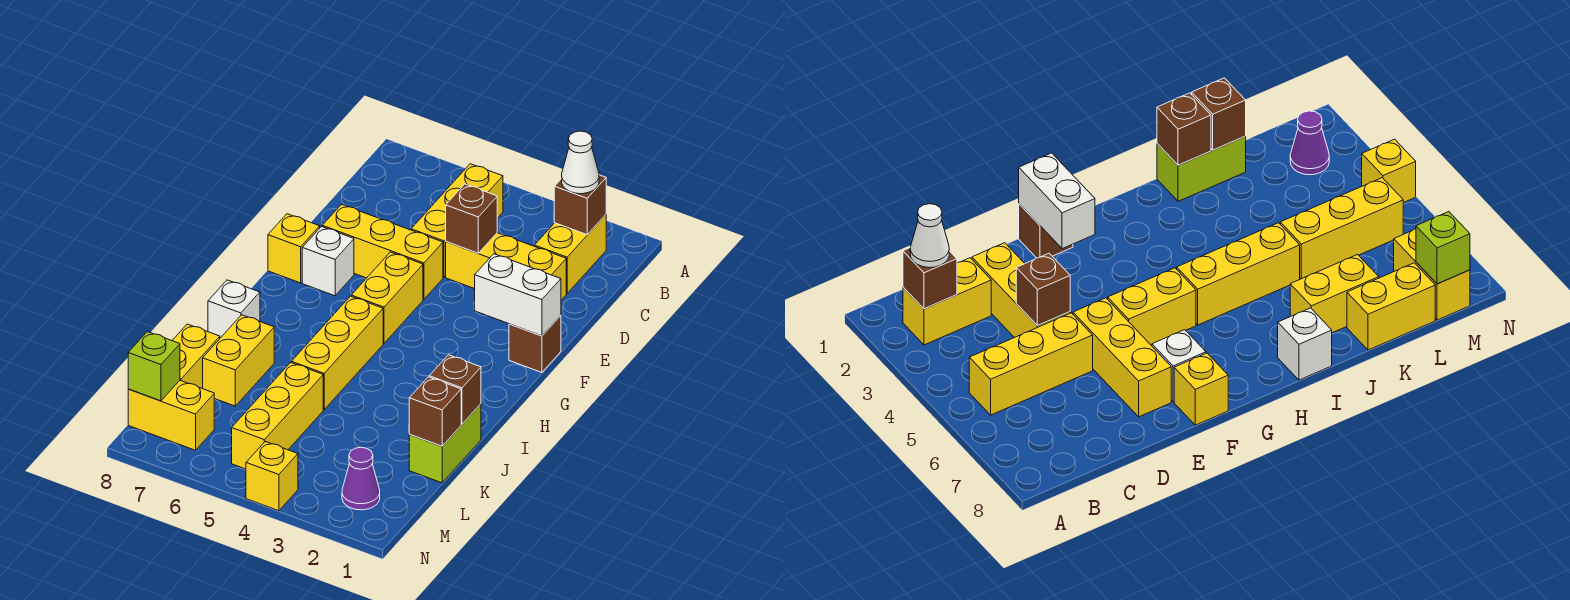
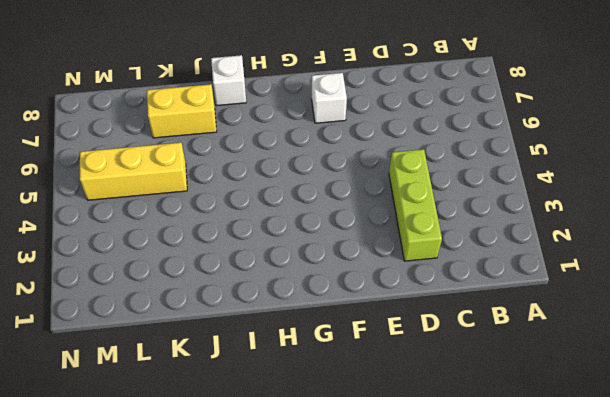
lime brick D2:D4 level 1 -> yellow brick D2:D4 level 1
none -> yellow brick B2:C2 level 1
none -> yellow brick B5:D5 level 1
none -> yellow brick E5:E7 level 1

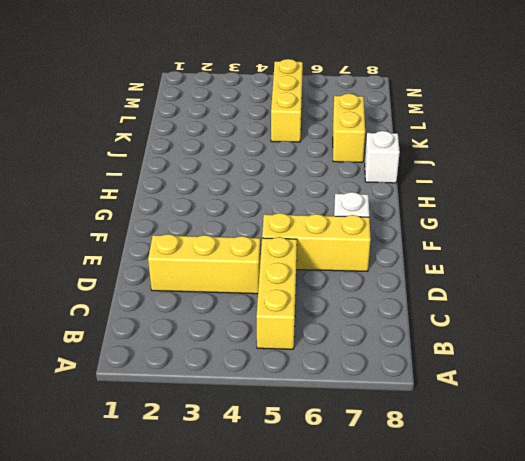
none -> yellow brick B2:C2 level 1
none -> brown brick F1 level 1
none -> yellow brick F5:G5 level 1

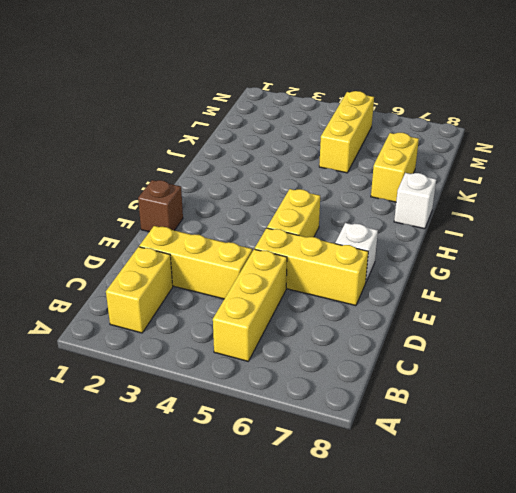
none -> yellow brick F8 level 1
none -> yellow brick H5:J5 level 1
none -> lime brick J1:K1 level 1

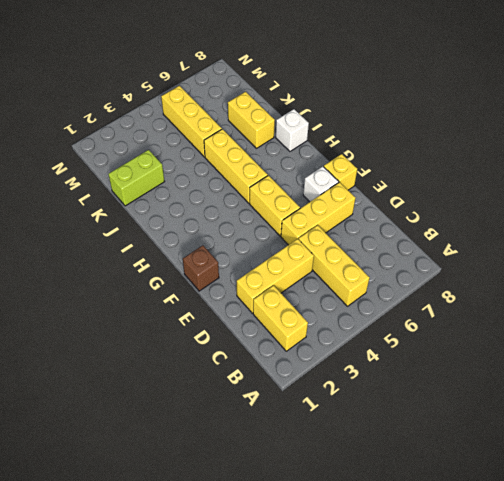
lime brick K1:K2 level 1 -> lime brick J1:K1 level 1
none -> yellow brick K8:L8 level 1
none -> purple cone M2 level 1
none -> yellow brick M7:M8 level 1

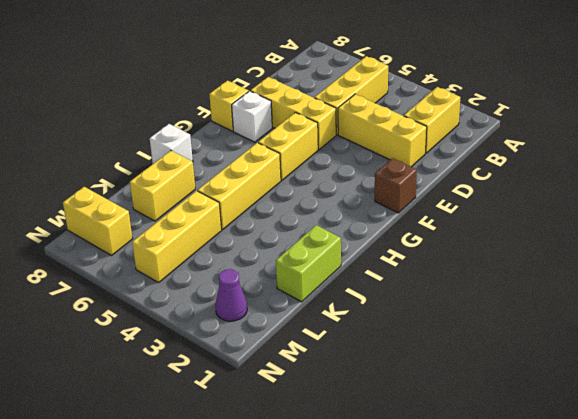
none -> yellow brick K8:L8 level 1
none -> yellow brick N4 level 1
none -> brown brick B2 level 2

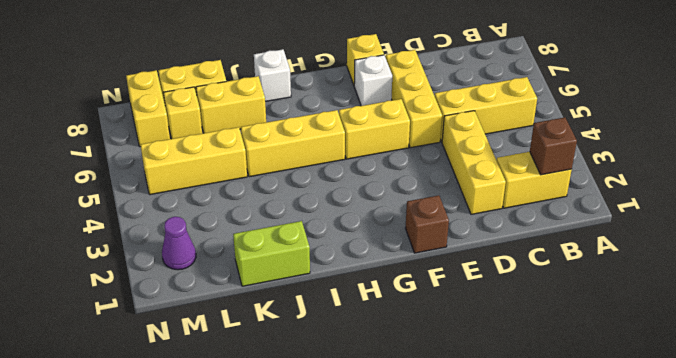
yellow brick L7 level 1 -> yellow brick N4 level 1
none -> brown brick D4 level 2
none -> white brick F1:F2 level 2
none -> brown brick J1 level 2

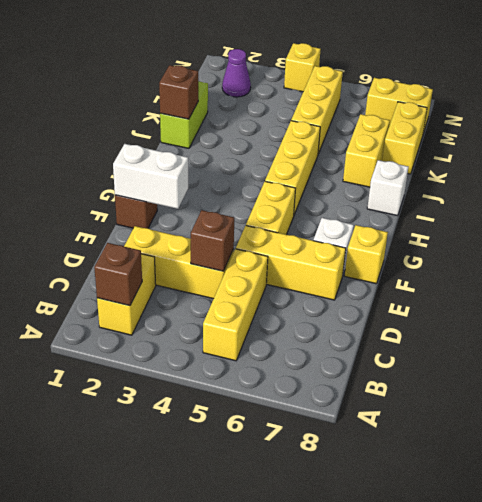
none -> brown brick K1 level 2
none -> lime brick M8 level 2
none -> white cone B2 level 3

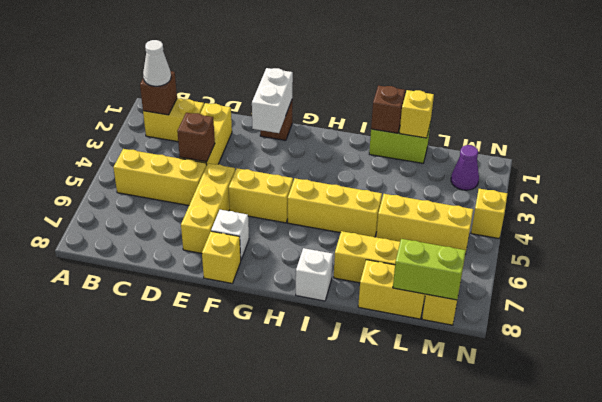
yellow brick K1 level 2 -> brown brick K1 level 2
lime brick L8:M8 level 2 -> lime brick M8 level 2

